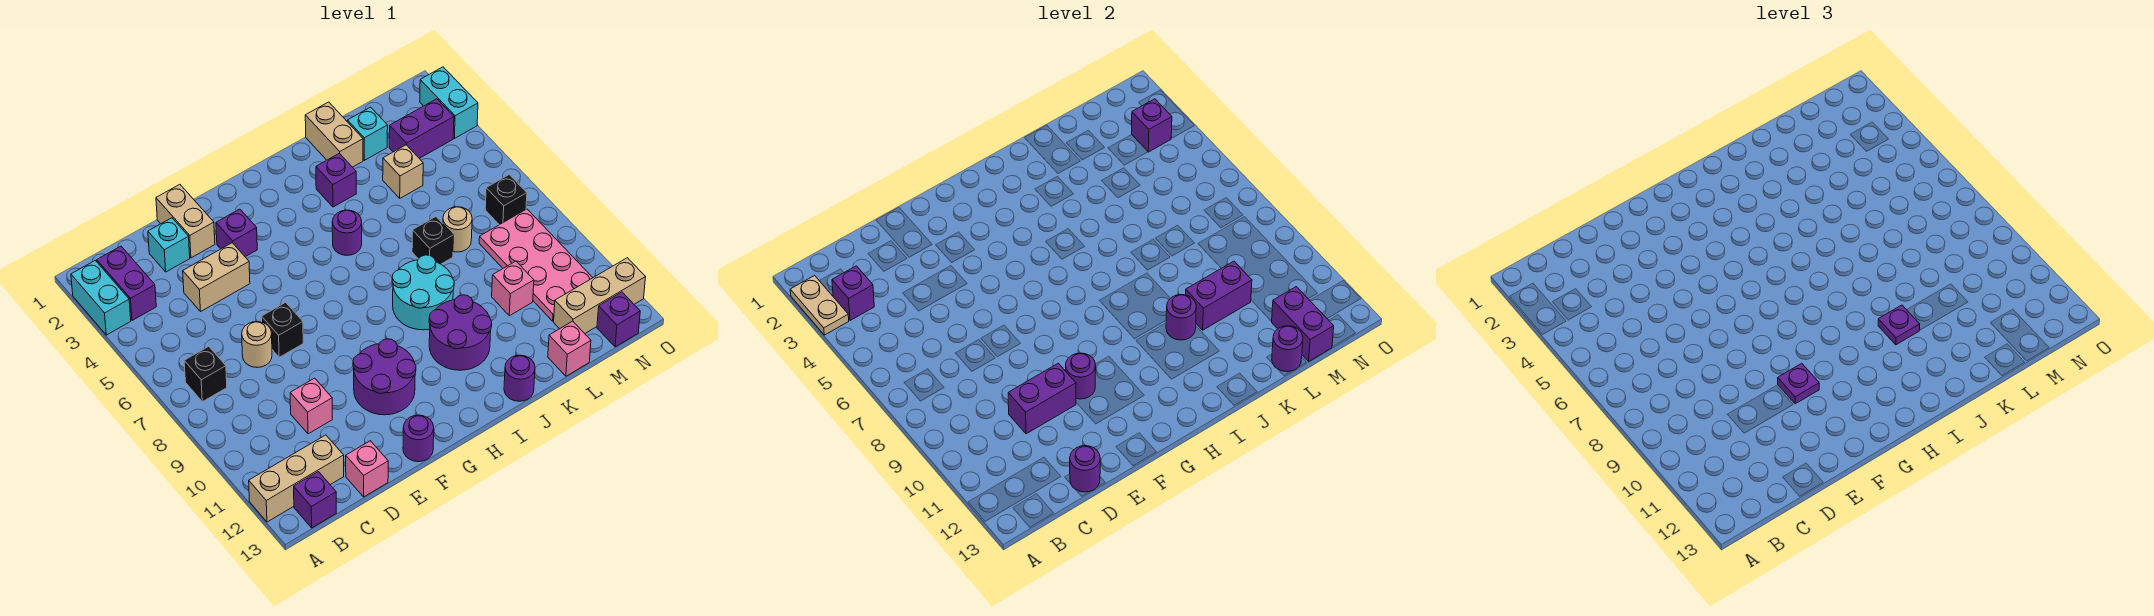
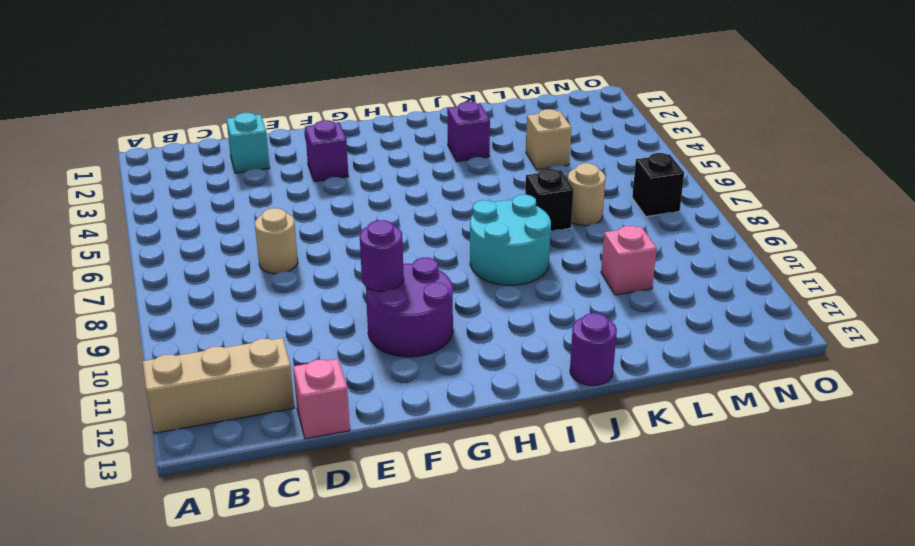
none -> cyan brick A2:A3 level 1
none -> purple brick B2:B3 level 1
none -> black brick B7 level 1
none -> purple brick B13 level 1

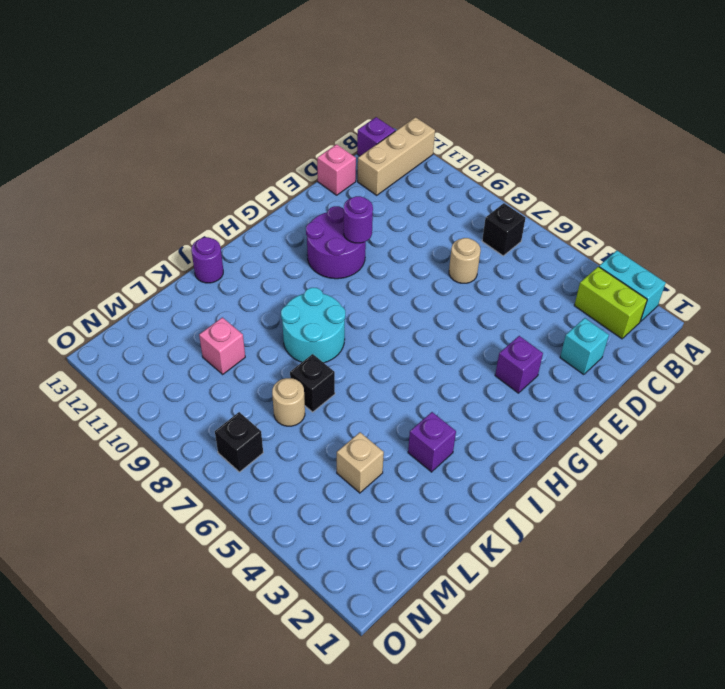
lime brick B2:B3 level 1 -> purple brick B2:B3 level 1
none -> tan brick D4:E4 level 1
none -> pink brick D10 level 1
none -> tan brick E1:E2 level 1
none -> black brick E7 level 1

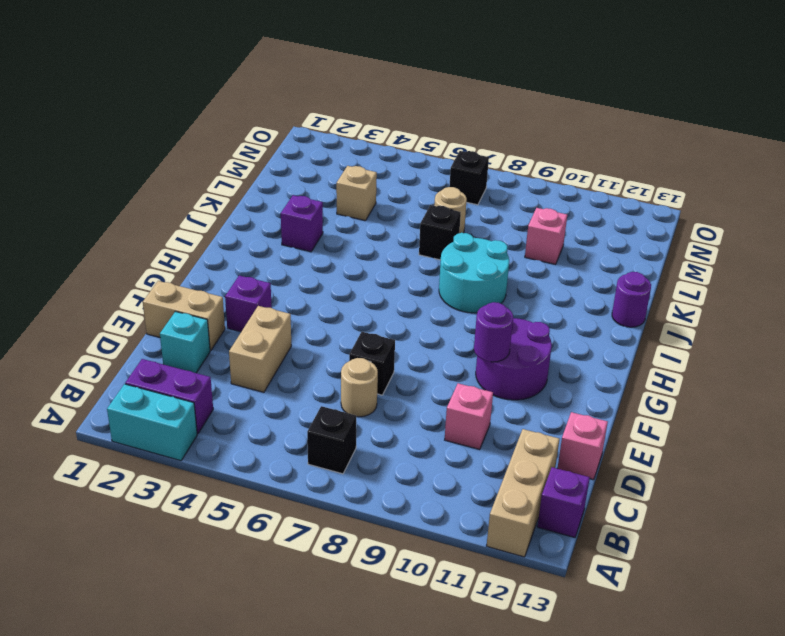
none -> purple round brick F13 level 1
none -> purple round brick I5 level 1
none -> purple round brick I10:J11 level 1
none -> tan brick K1:K2 level 1

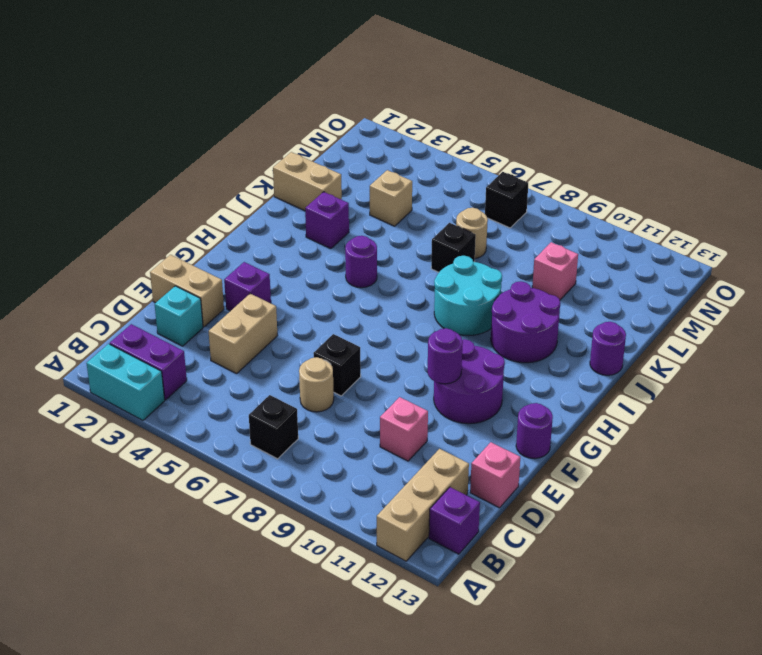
none -> cyan brick L2 level 1
none -> pink brick L13 level 1
none -> purple brick M3:N3 level 1
none -> pink plate M8:N11 level 1

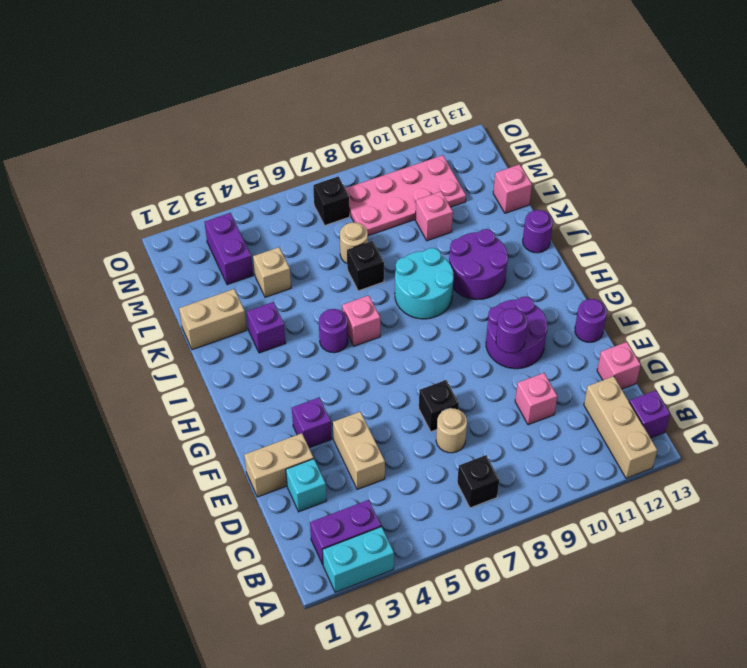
pink brick I6 level 1 -> none
none -> cyan brick L2 level 1
none -> tan brick M12:O12 level 1
none -> purple brick N13 level 1
none -> cyan brick O2:O3 level 1

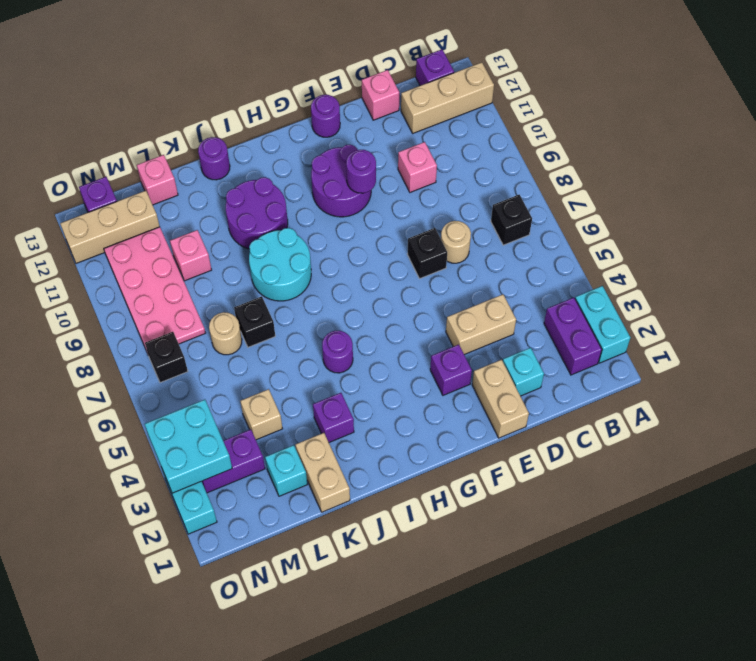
cyan brick N3:O4 level 2 -> purple brick N3 level 2
none -> tan plate A2:A3 level 2
none -> purple brick B3 level 2
none -> purple brick D10:E10 level 2
none -> purple round brick D13 level 2

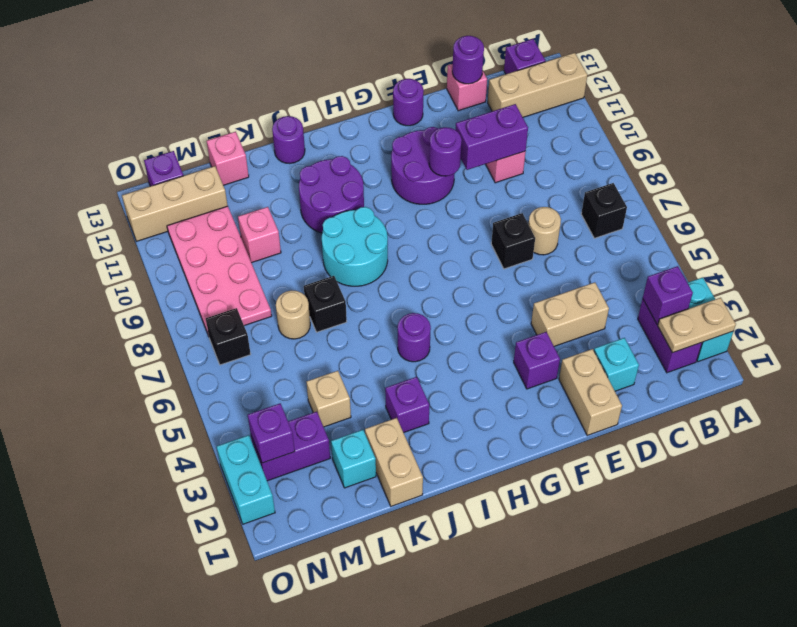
tan plate A2:B2 level 2 -> tan plate A2:A3 level 2
none -> purple round brick J10 level 2
none -> purple brick K10:L10 level 2
none -> purple round brick L13 level 2
none -> purple brick M12:M13 level 2

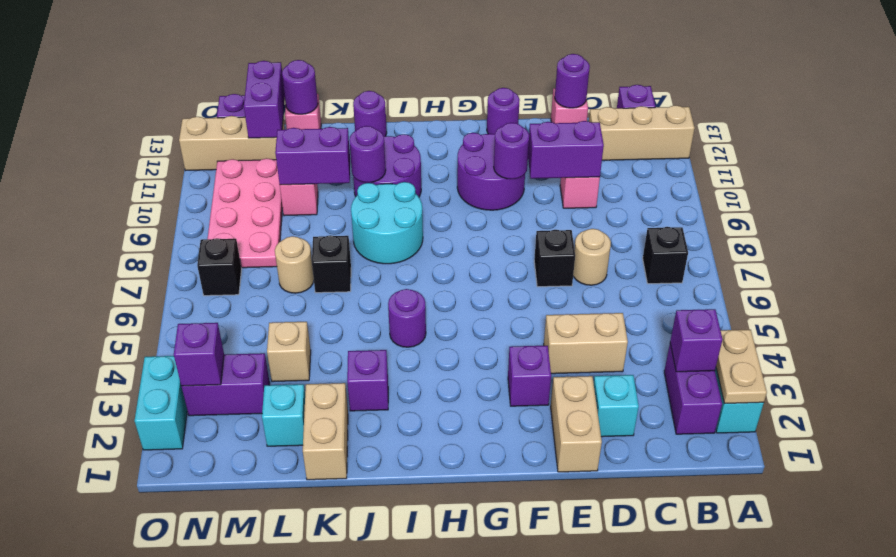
none -> purple plate F10 level 3
none -> purple plate J10 level 3

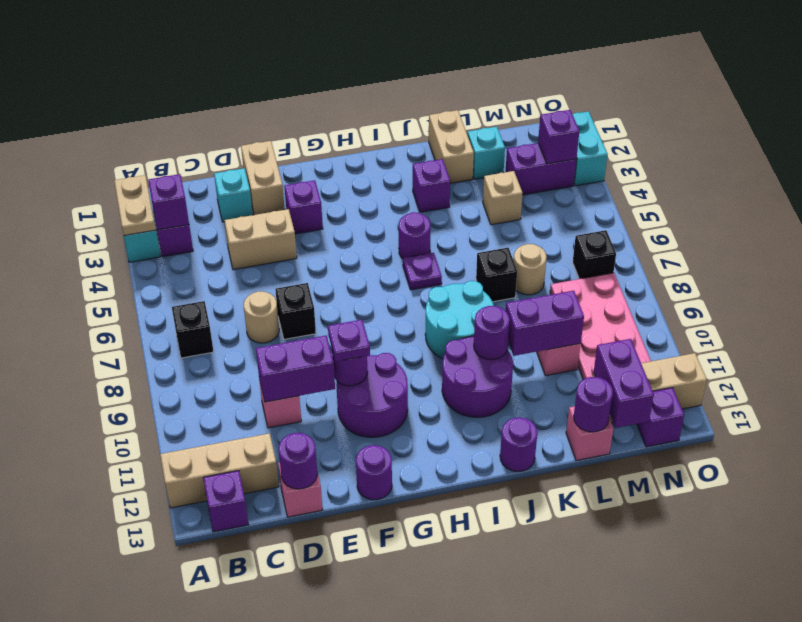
purple plate I6 level 1 -> purple plate J10 level 3

